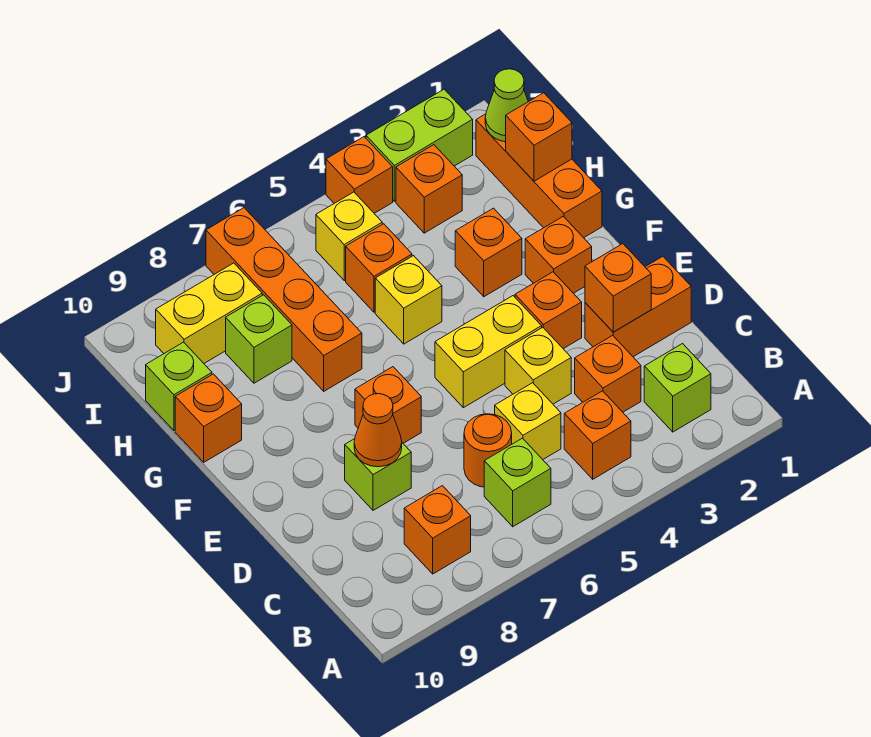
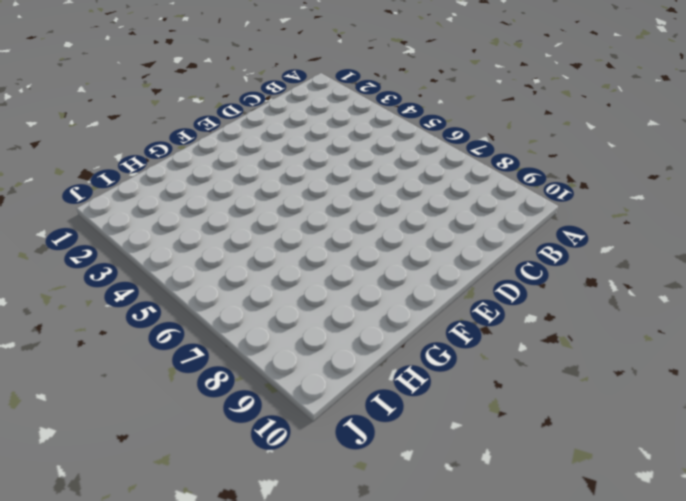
none -> lime brick B2 level 1
none -> orange brick B4 level 1
none -> lime brick B6 level 1
none -> orange brick B8 level 1

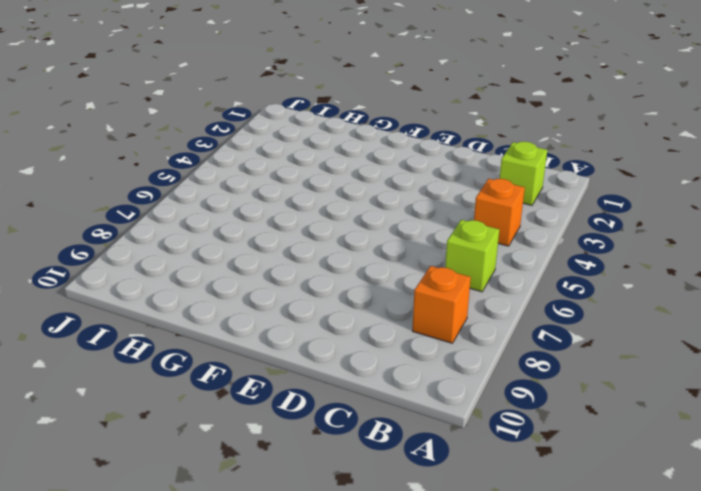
none -> orange brick C3 level 1
none -> yellow brick C5 level 1
none -> orange round brick C6 level 1
none -> orange brick D1:D2 level 1

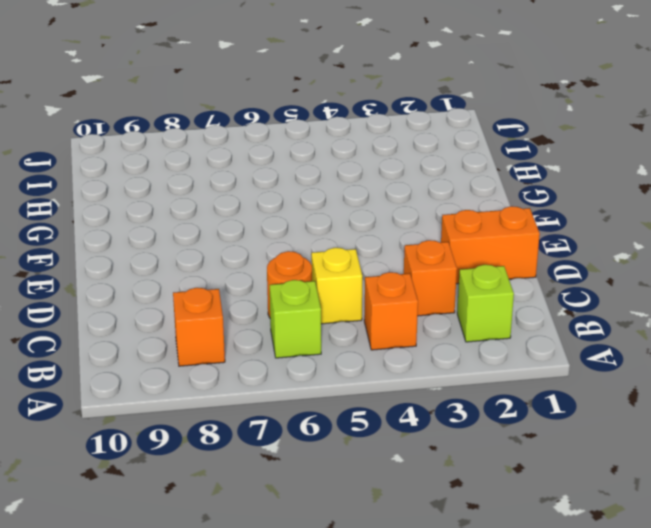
none -> yellow brick D4 level 1
none -> lime brick D8 level 1
none -> orange brick E3 level 1
none -> yellow brick E4:E5 level 1

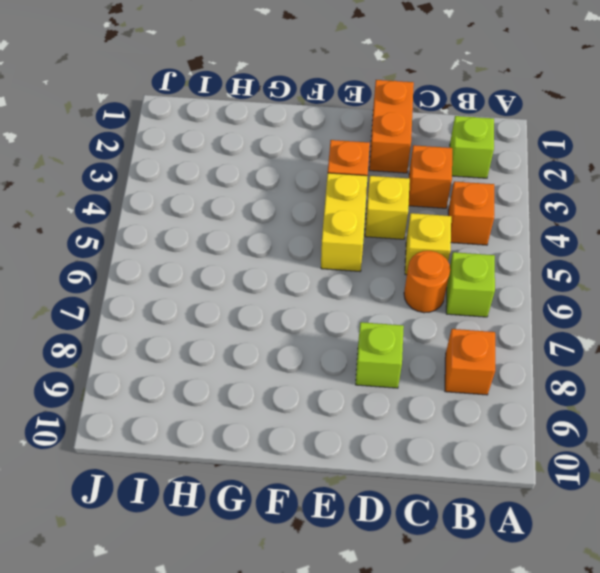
none -> orange brick E7 level 1
none -> orange brick F2 level 1
none -> orange brick G1:I1 level 1
none -> orange brick G3 level 1

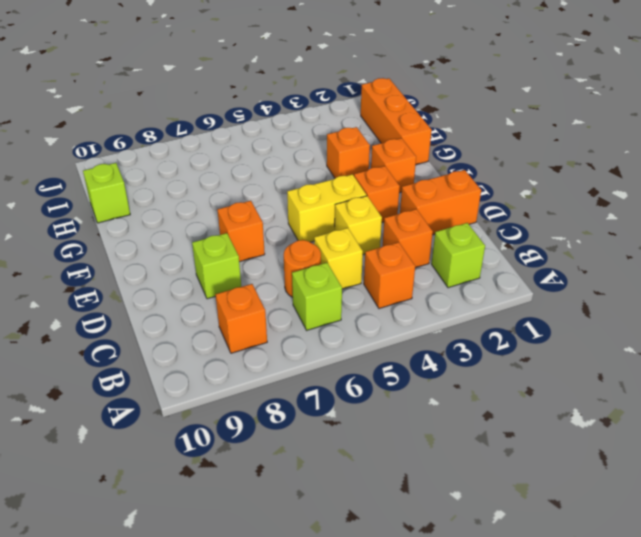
none -> yellow brick G5 level 1
none -> orange brick G7:J7 level 1
none -> orange brick G10 level 1
none -> orange brick H5 level 1

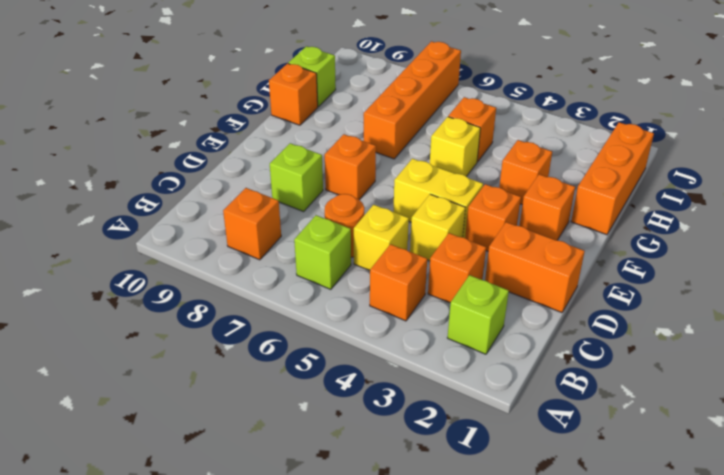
none -> lime brick H8 level 1
none -> orange brick I3 level 1
none -> yellow brick I5 level 1
none -> yellow brick I8:I9 level 1

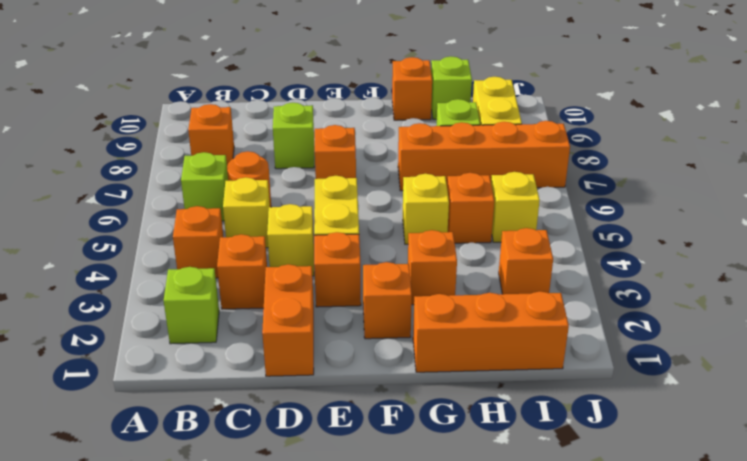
none -> lime brick J2:J3 level 1
none -> orange brick J4 level 1
none -> orange brick D2 level 2
none -> orange cone D8 level 2

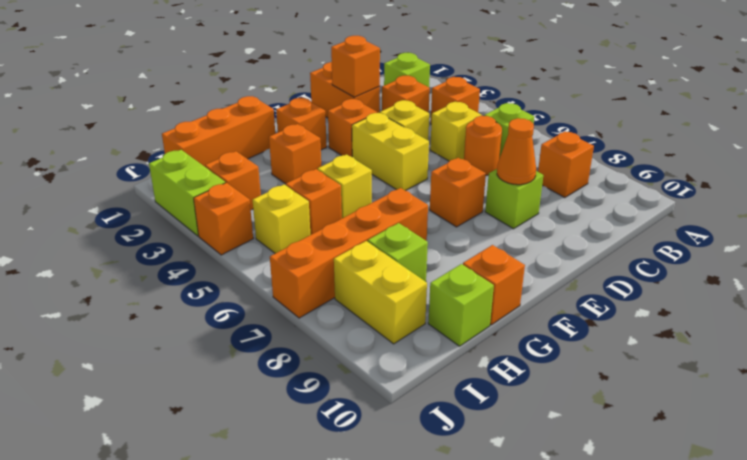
none -> orange brick H1 level 2
none -> lime cone I1 level 2

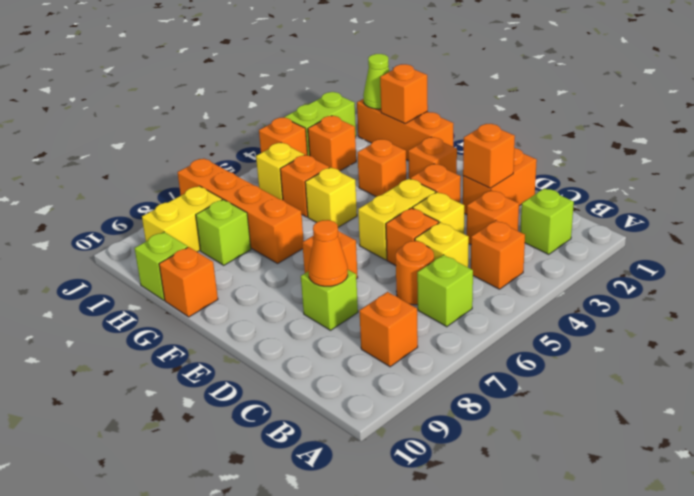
orange brick D5 level 1 -> none

